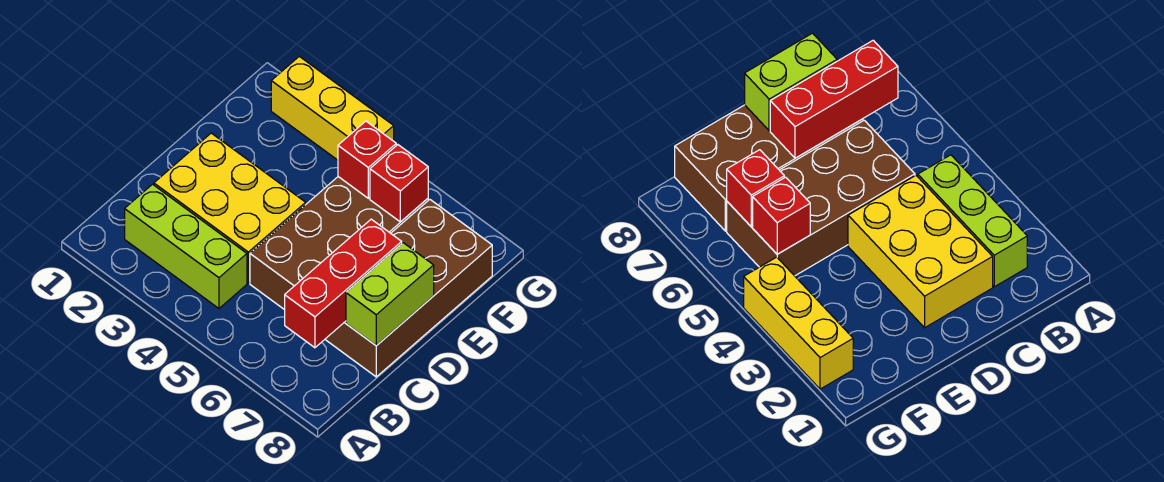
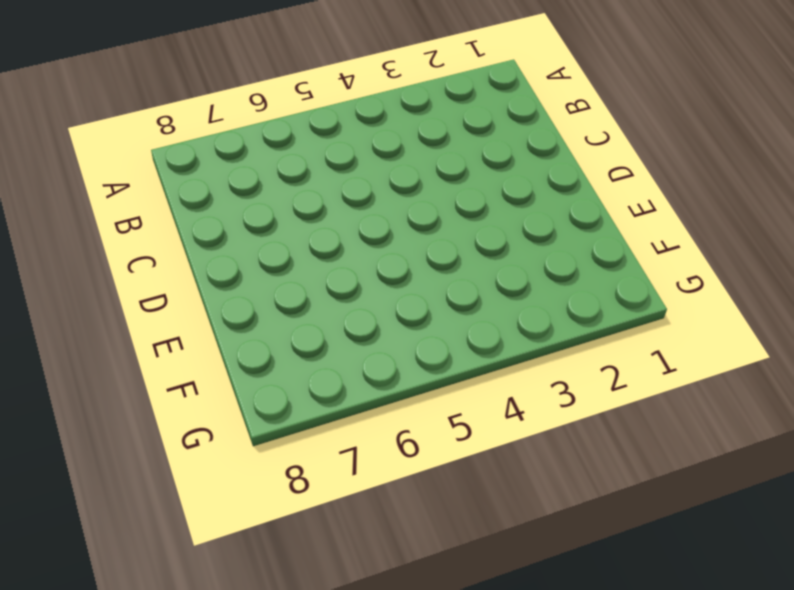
none -> lime brick B2:B4 level 1
none -> yellow brick C2:D4 level 1

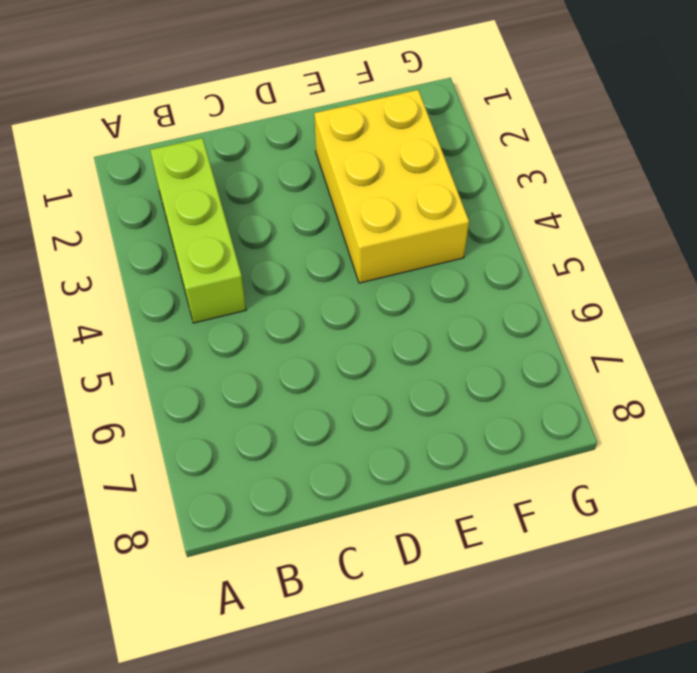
yellow brick E2:F4 level 1 -> yellow brick C2:D4 level 1
none -> brown brick C5:F6 level 1
none -> brown brick C7:F8 level 1

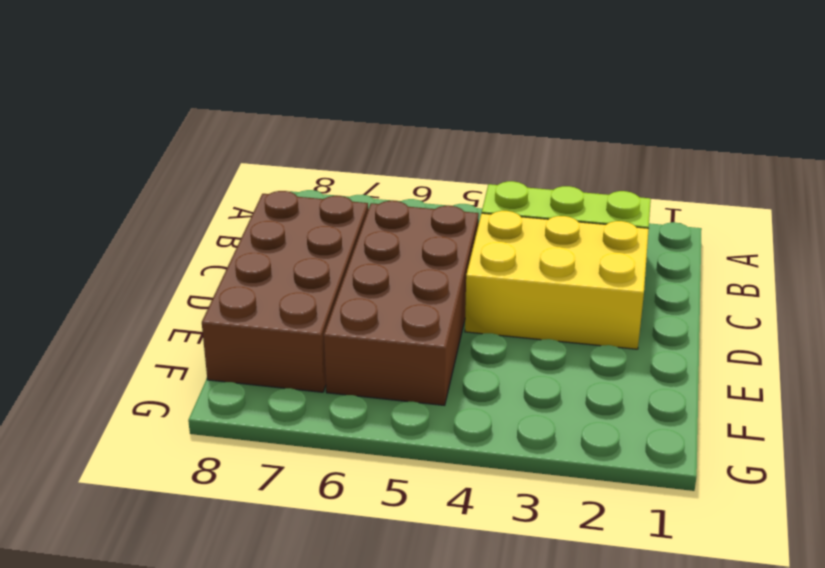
none -> yellow brick G2:G4 level 1
none -> red brick B7:D7 level 2

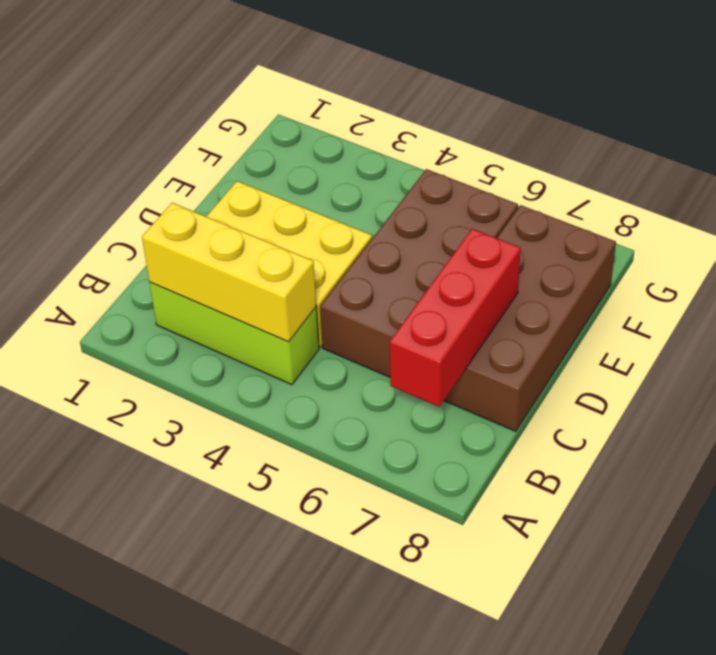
yellow brick B2:B4 level 2 -> yellow brick G2:G4 level 1
none -> lime brick C8:D8 level 2
none -> red brick F5 level 2

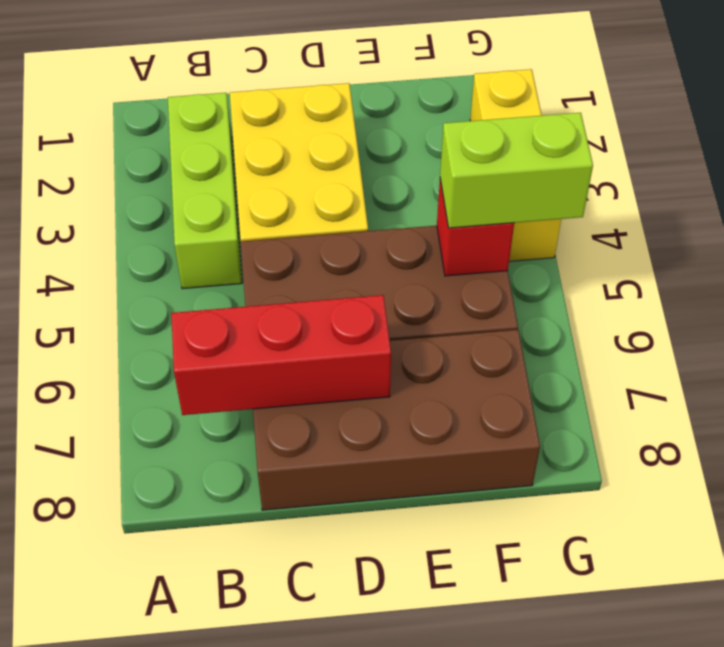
lime brick F5:G5 level 3 -> lime brick C8:D8 level 2
none -> red brick F6 level 2

